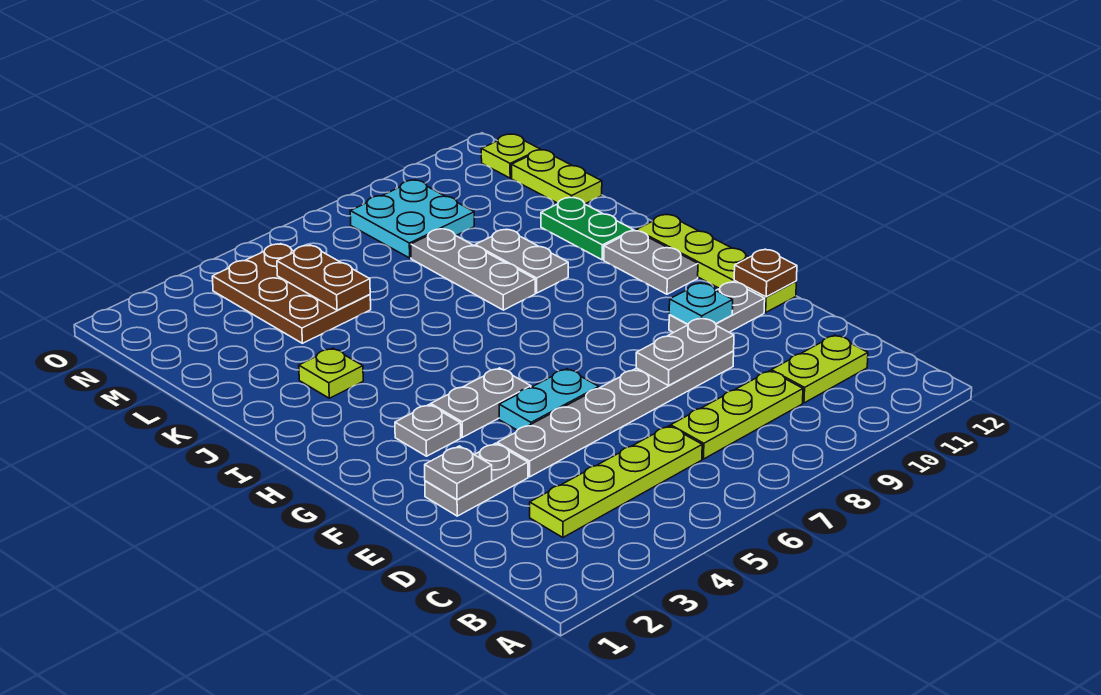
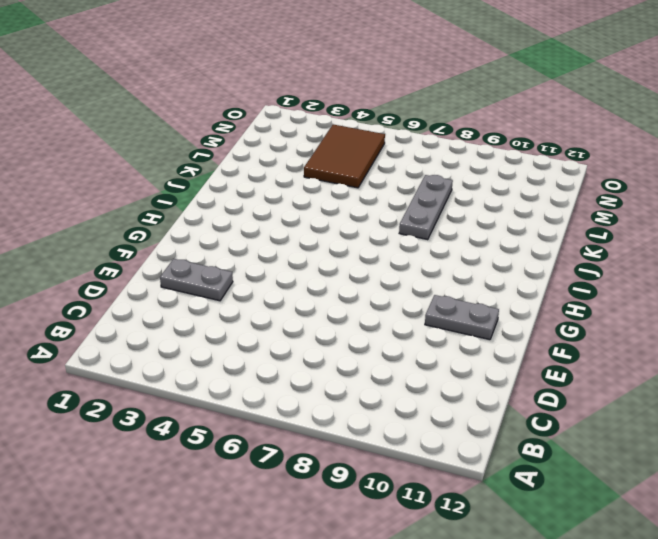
brown tile L4:N5 level 1 -> brown plate L4:N5 level 1
none -> lime plate C3:C6 level 1
none -> lime plate C7:C9 level 1
none -> lime plate C10:C11 level 1

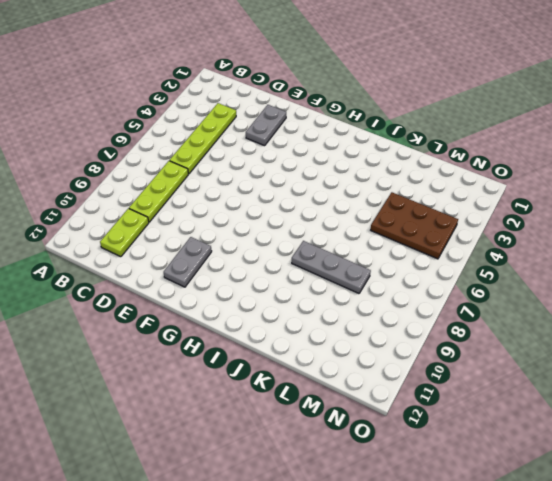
none -> grey plate E4:E9 level 1
none -> cyan plate F5:F6 level 1
none -> lime plate F12:I12 level 1

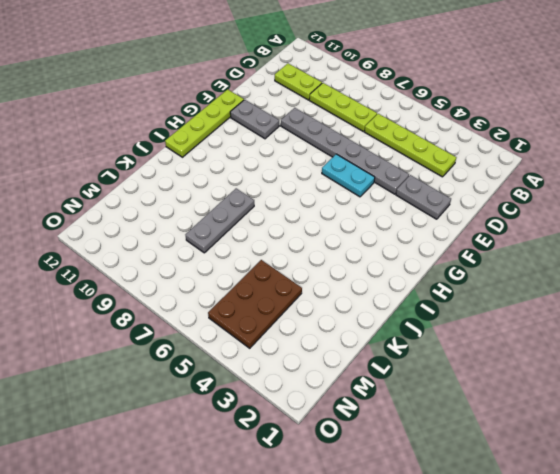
none -> grey plate G3 level 1
none -> grey plate G4:G5 level 1
none -> grey plate H11:I11 level 1

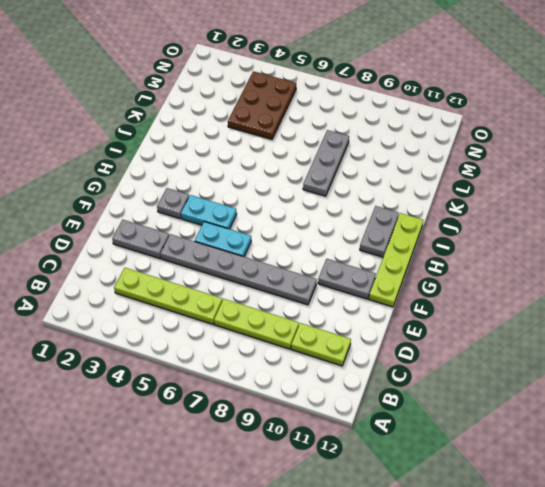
cyan plate G4:G5 level 1 -> grey plate G4:G5 level 1
none -> lime plate J3 level 1
none -> grey plate J9:K9 level 1
none -> green plate J11:K11 level 1

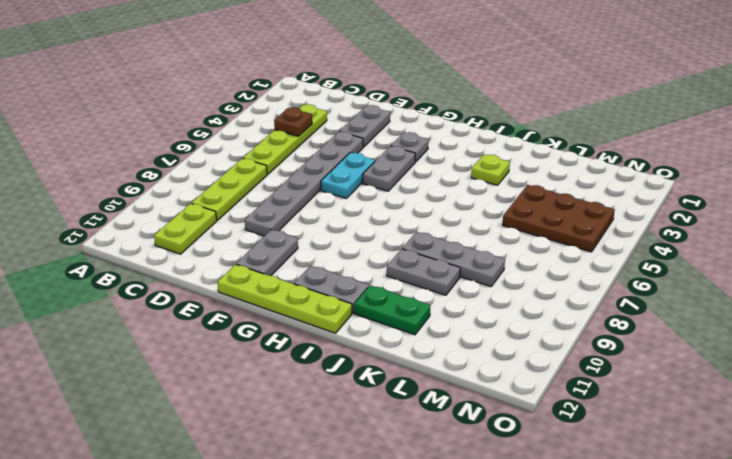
brown plate C4 level 2 -> brown plate F12 level 2
none -> lime plate L12:M12 level 1
none -> cyan plate M8:N9 level 1
none -> lime plate N12 level 1

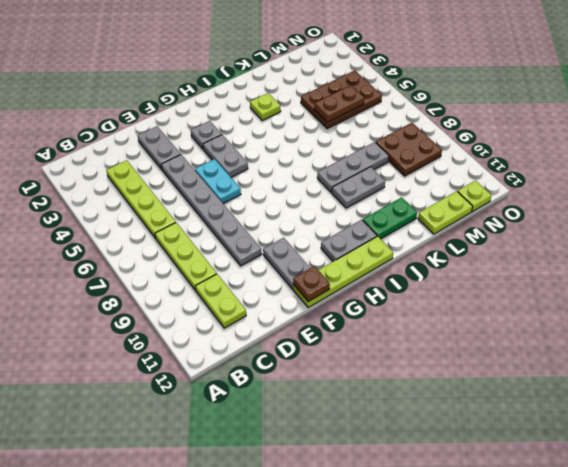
brown plate M8:N9 level 1 -> cyan plate M8:N9 level 1
none -> grey plate E2 level 2
none -> grey plate E8:E9 level 2
none -> cyan plate F10 level 2

